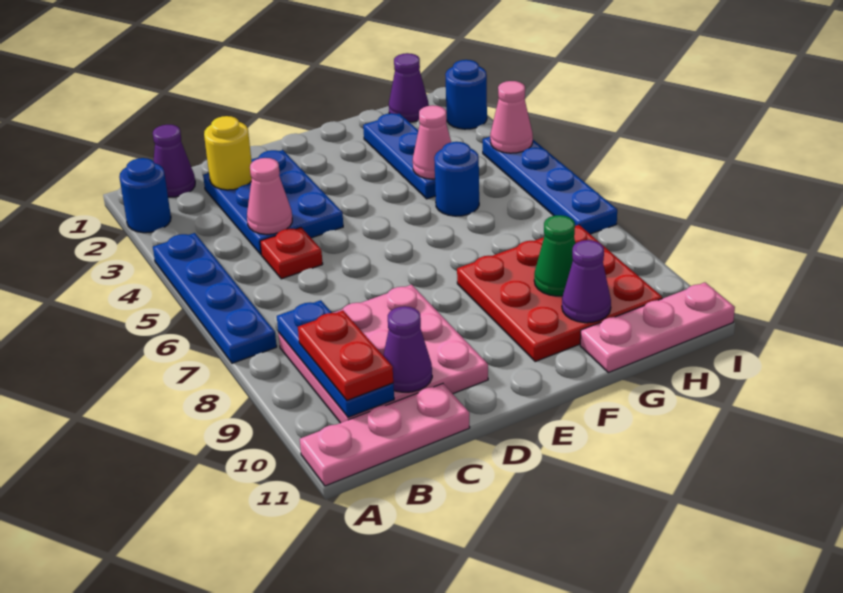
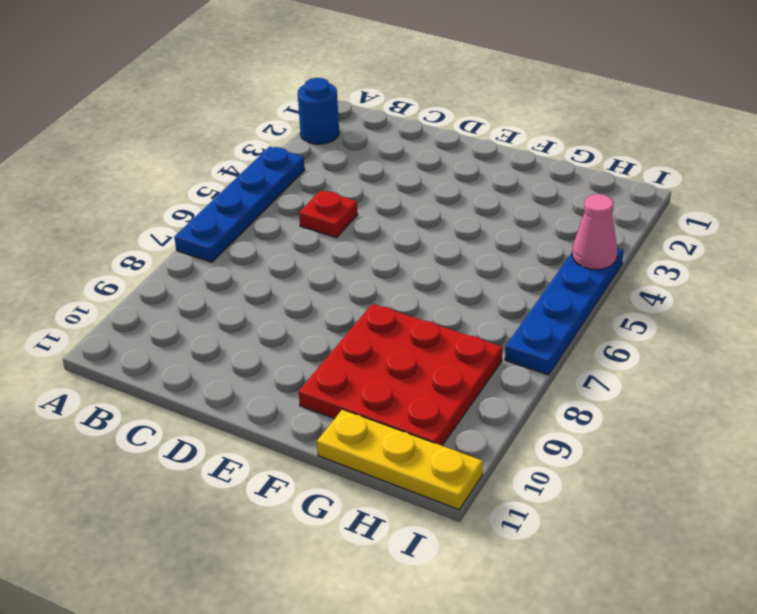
yellow plate G11:I11 level 1 -> pink plate G11:I11 level 1
none -> pink plate A11:C11 level 1
none -> purple cone B1 level 1
none -> pink plate B8:D10 level 1

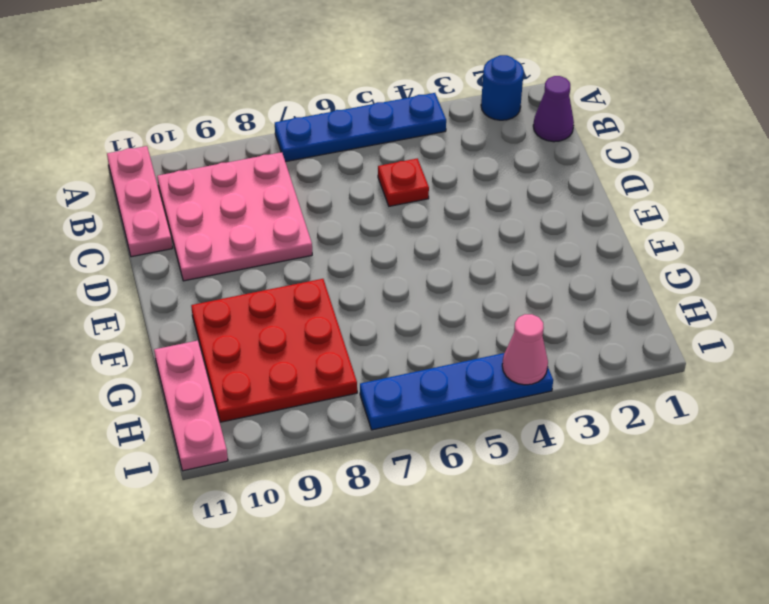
none -> blue plate C2:D4 level 1
none -> blue plate G2:G4 level 1
none -> blue round brick G5 level 1

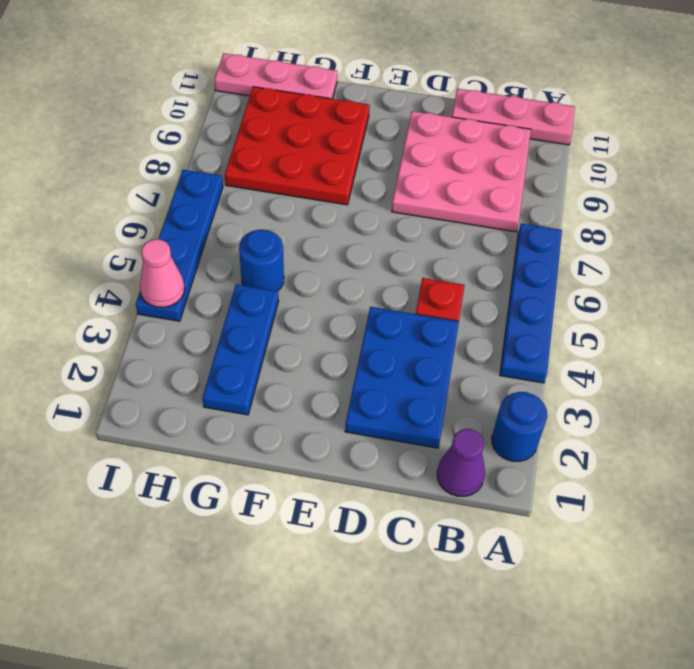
none -> purple cone H1 level 1
none -> blue round brick I2 level 1
none -> blue plate B8:B10 level 2

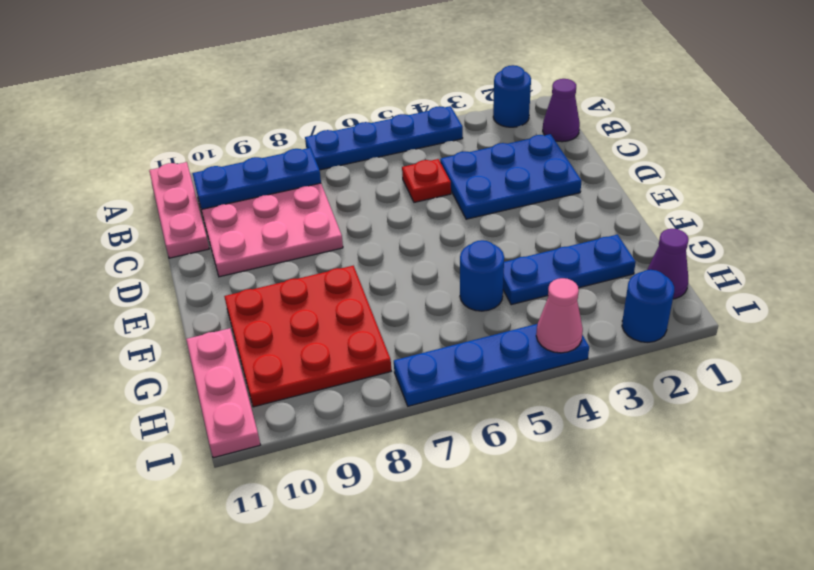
none -> yellow round brick C2 level 2
none -> pink cone C4 level 2
none -> purple cone C10 level 2

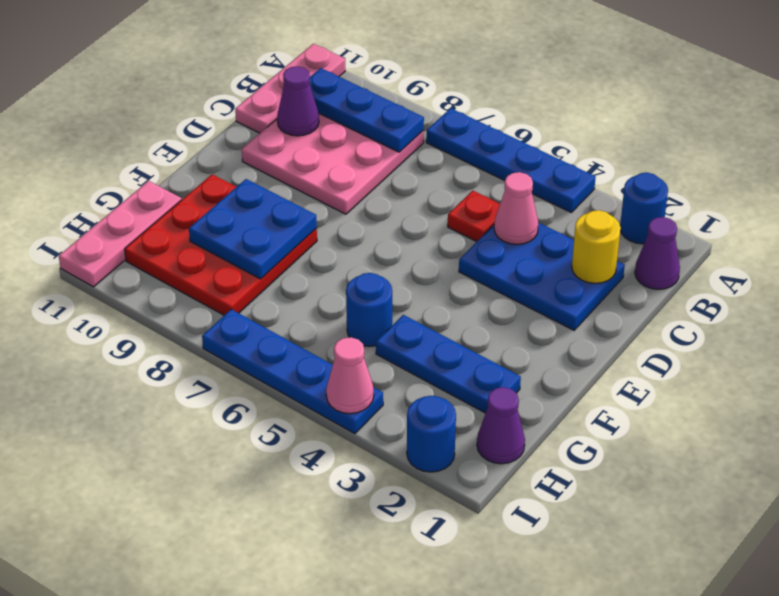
blue plate F8:G9 level 2 -> green cone G9 level 2
none -> pink cone G4 level 2
none -> purple cone G10 level 2
none -> red plate B9:B10 level 3

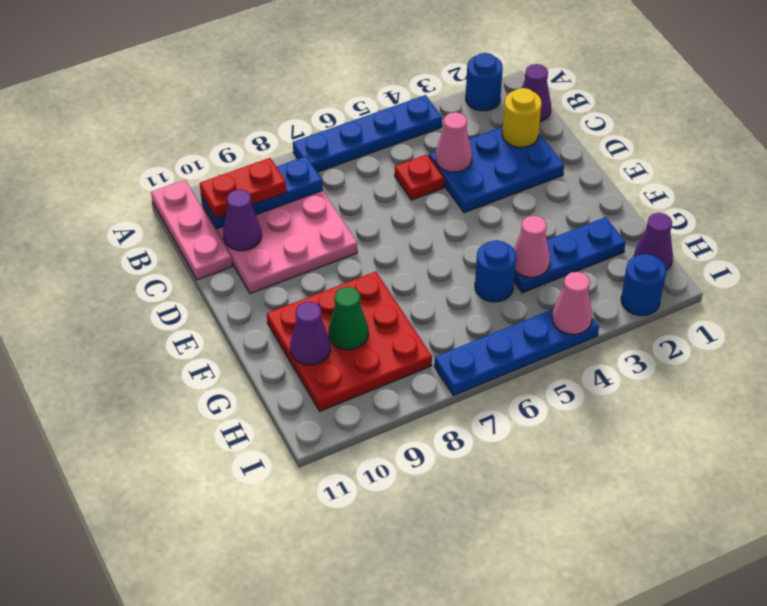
none -> pink plate G11:I11 level 1

